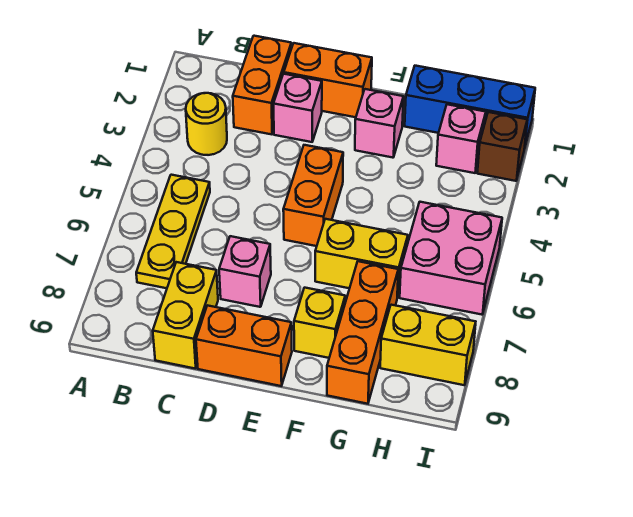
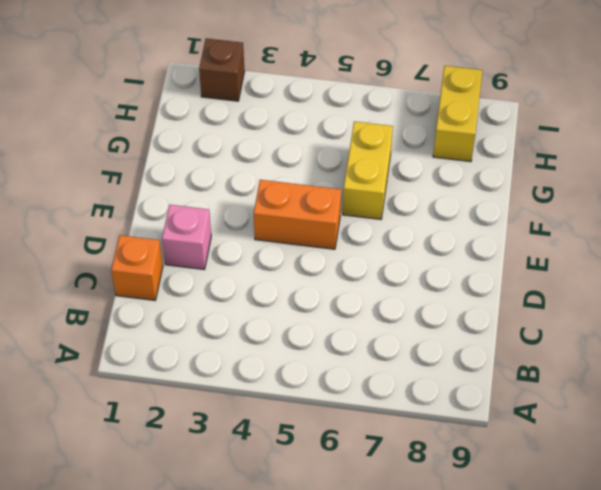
orange brick C1 level 1 -> orange brick C1:C2 level 1
none -> yellow round brick B3 level 1
none -> yellow plate B5:B7 level 1
none -> yellow brick C8:C9 level 1

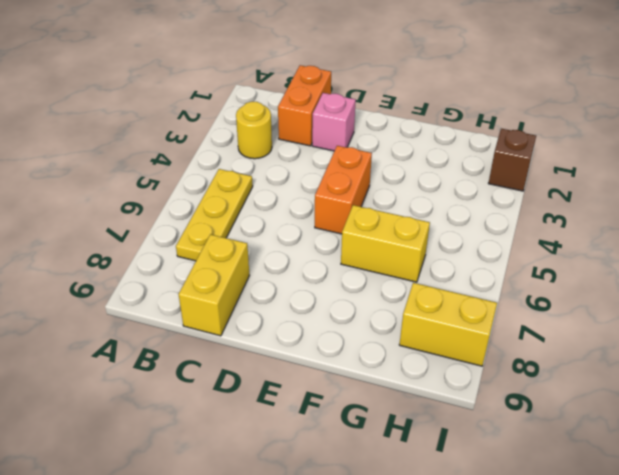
none -> orange brick D1:E1 level 1
none -> pink brick D7 level 1
none -> orange brick D9:E9 level 1

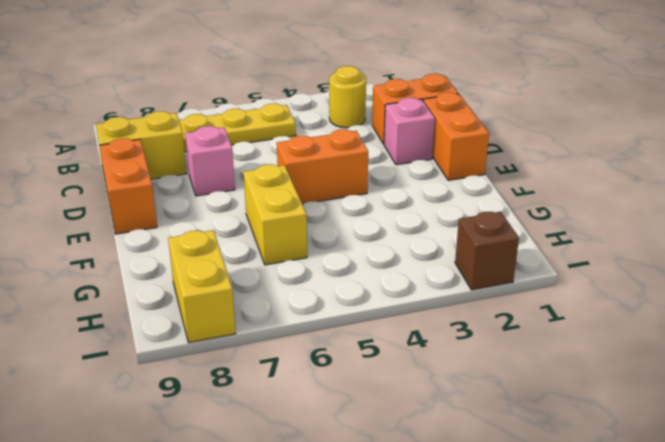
none -> pink brick F2 level 1
none -> yellow brick F8 level 1
none -> blue brick G1:I1 level 1

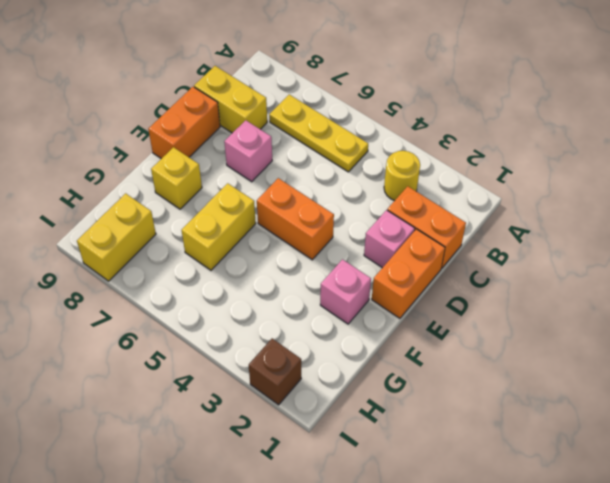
none -> blue brick G1:I1 level 1
none -> orange brick G7:G9 level 1
none -> pink brick H2 level 1

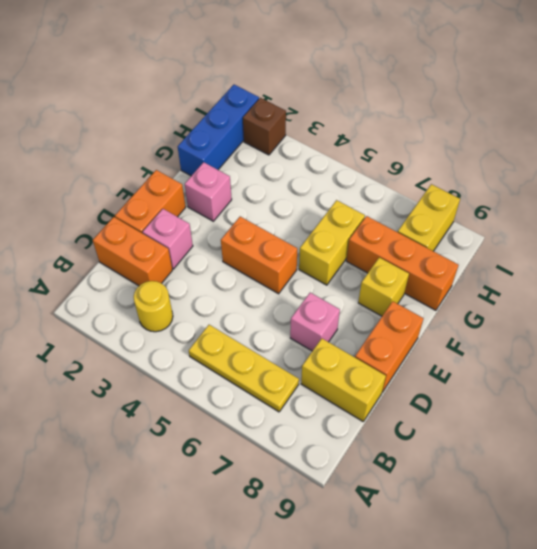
none -> pink brick H2 level 1
none -> pink brick H5:I6 level 1

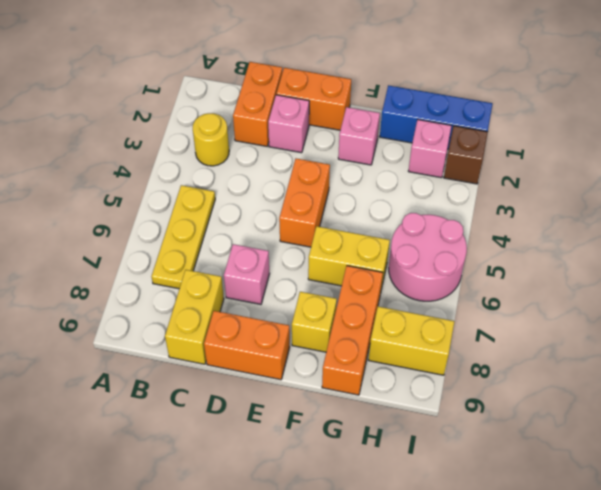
pink round brick H5:I6 level 1 -> pink brick H5:I6 level 1

